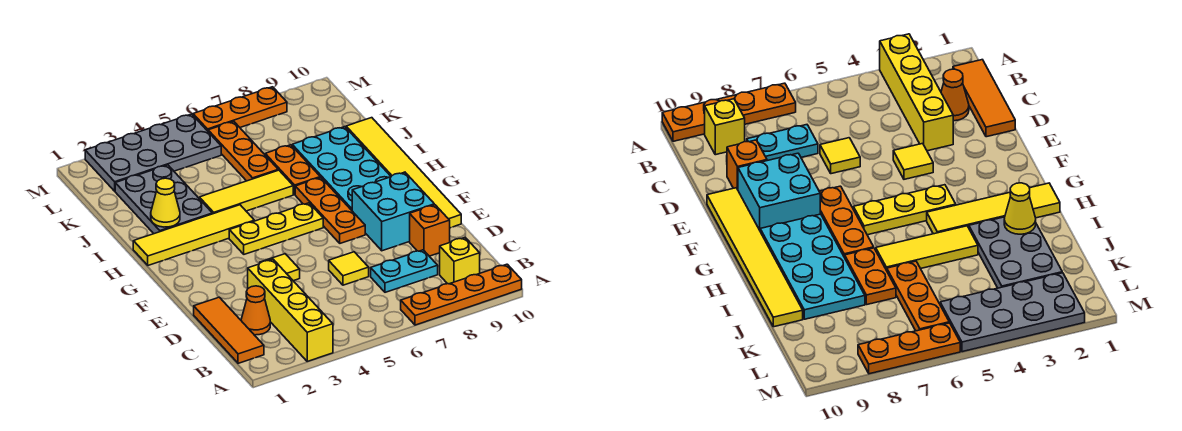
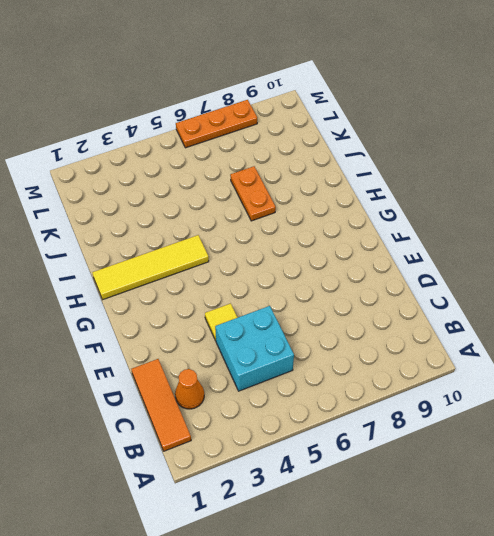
cyan brick C4:D5 level 1 -> cyan brick E8:F9 level 1
none -> yellow brick A3:D3 level 1
none -> orange plate A7:A10 level 1
none -> yellow brick B9 level 1

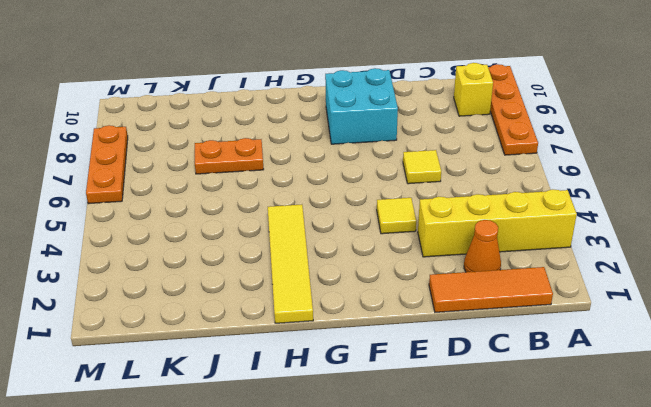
none -> cyan plate C7:C8 level 1
none -> orange brick D9 level 1
none -> yellow tile E10:J10 level 1

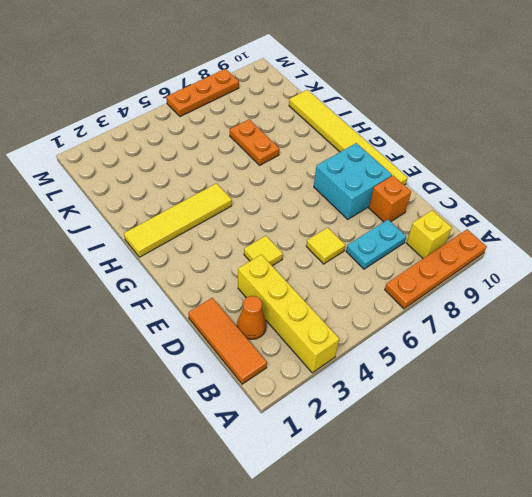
none -> orange plate F7:H7 level 1
none -> yellow plate G4:G6 level 1
none -> cyan plate G8:J9 level 1

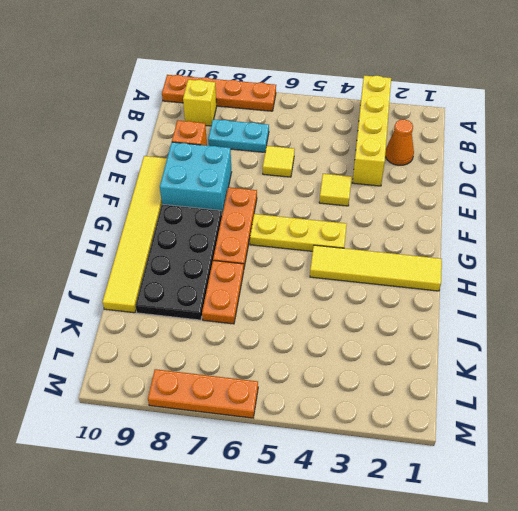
black plate G8:J9 level 1 -> cyan plate G8:J9 level 1
none -> orange tile B1:D1 level 1
none -> grey plate I2:K3 level 1
none -> yellow tile I4:I6 level 1

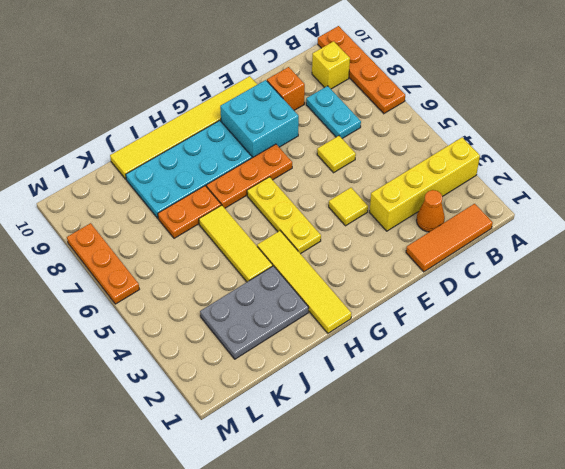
none -> orange plate J6:L6 level 1
none -> grey plate L2:M5 level 1
none -> yellow cone I2 level 2

